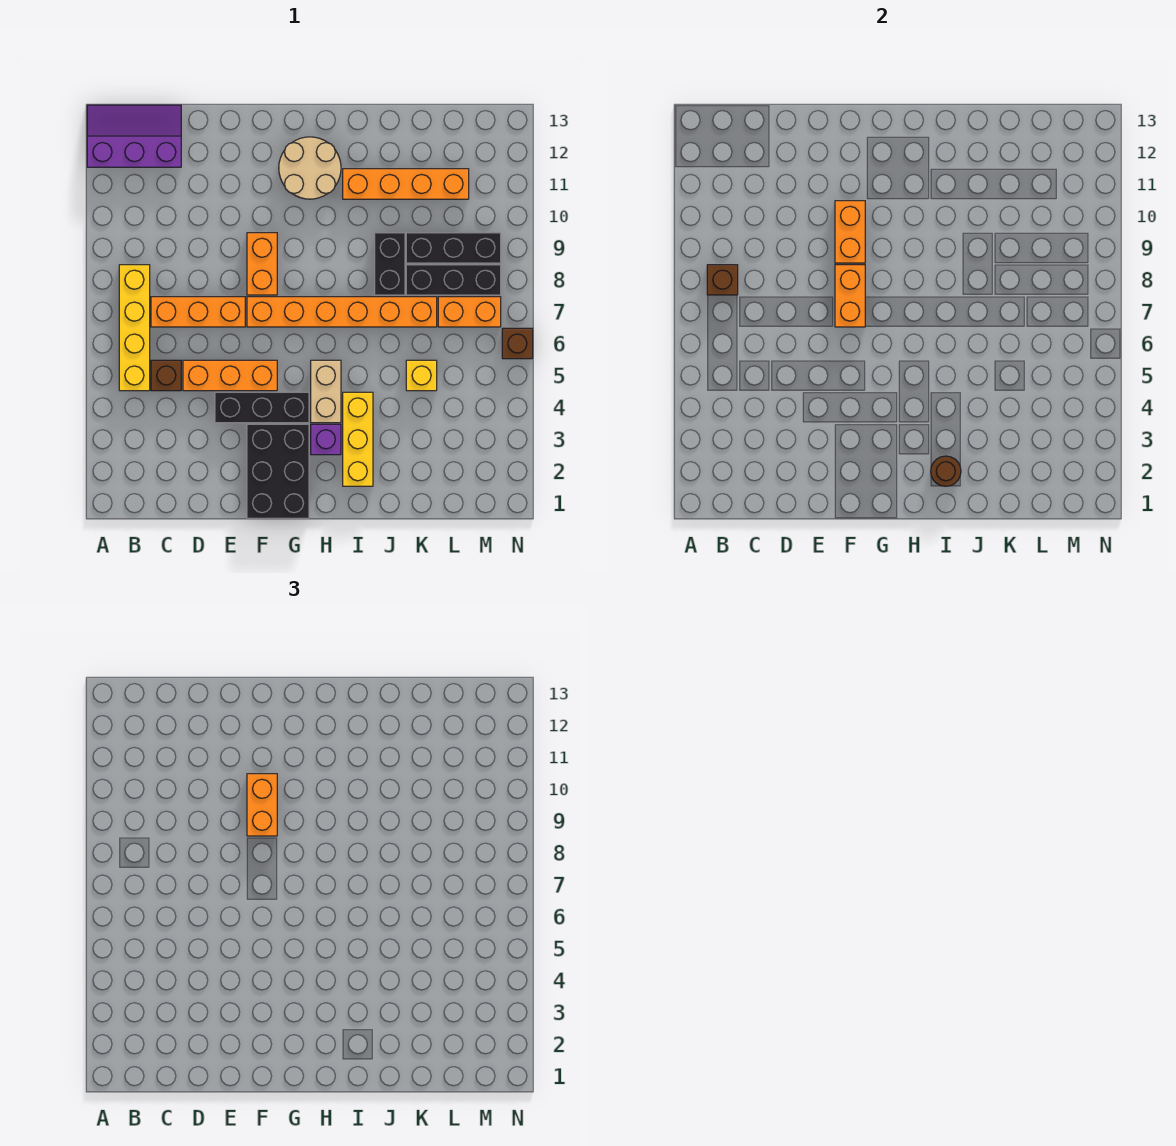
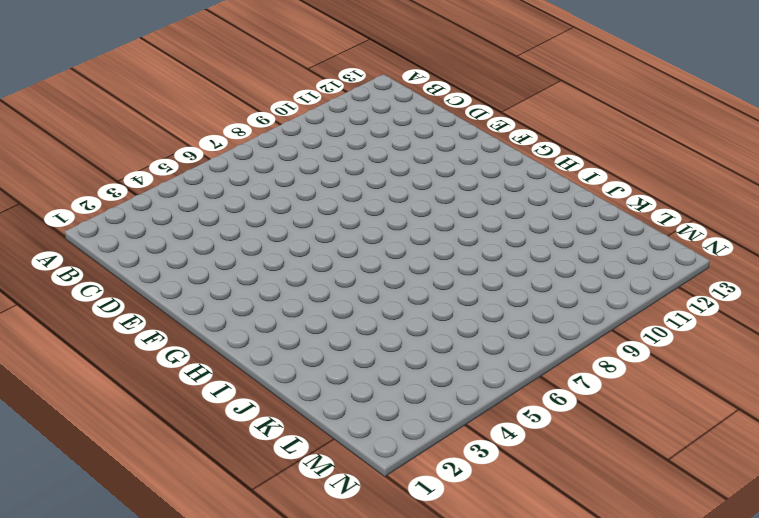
none -> purple slope A12:C13 level 1 top 12
none -> yellow brick B5:B8 level 1
none -> brown brick C5 level 1

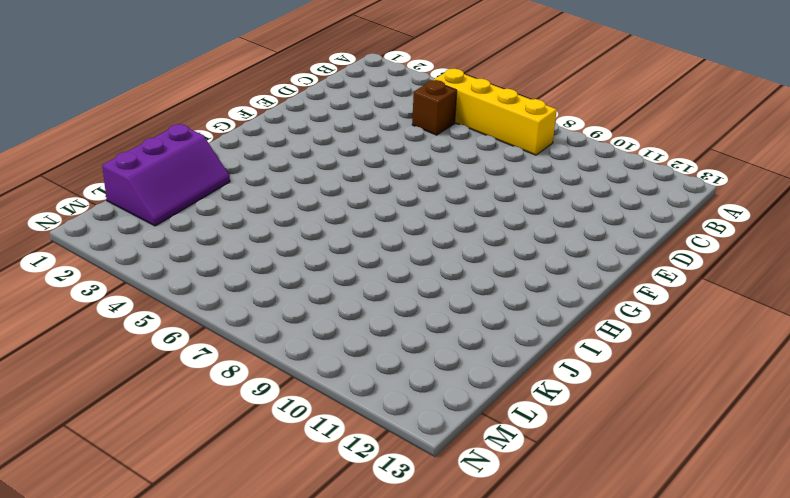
purple slope J1:L2 level 1 top 1 -> purple slope A12:C13 level 1 top 12
none -> orange brick C7:E7 level 1
none -> orange brick D5:F5 level 1
none -> black brick E4:G4 level 1

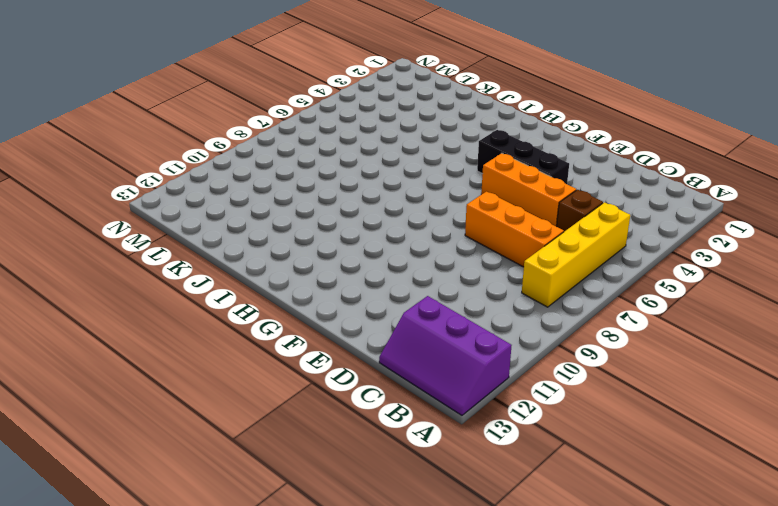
none -> black brick F1:G3 level 1
none -> orange brick F7:K7 level 1
none -> orange brick F8:F9 level 1

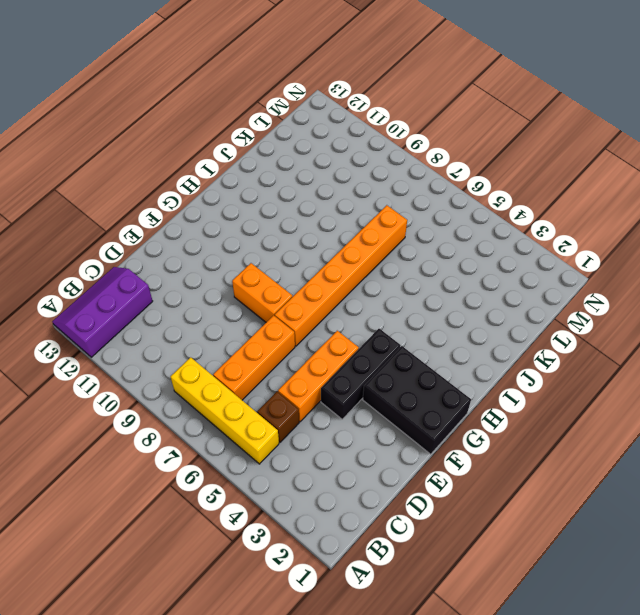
none -> tan round brick G11:H12 level 1
none -> purple brick H3 level 1
none -> tan brick H4:H5 level 1

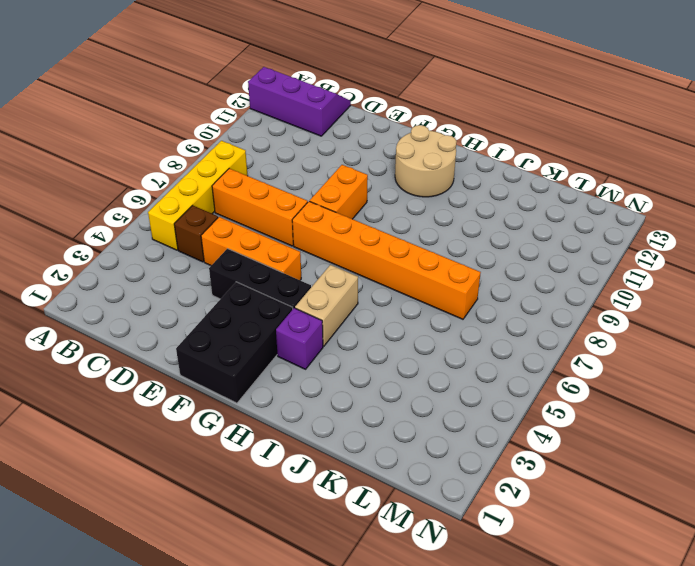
none -> yellow brick I2:I4 level 1
none -> orange brick I11:L11 level 1
none -> black brick J8:J9 level 1

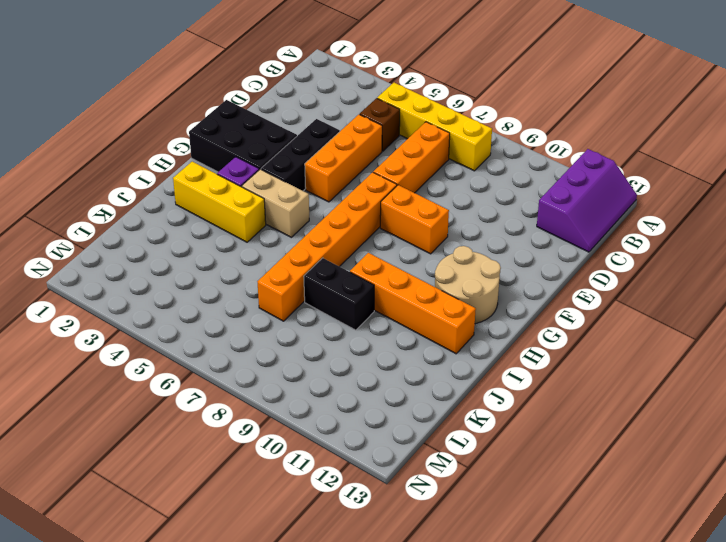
orange brick I9:I12 level 1 -> orange brick I11:L11 level 1
none -> yellow brick K5 level 1
none -> black brick K8:M8 level 1
none -> black brick K9:M9 level 1

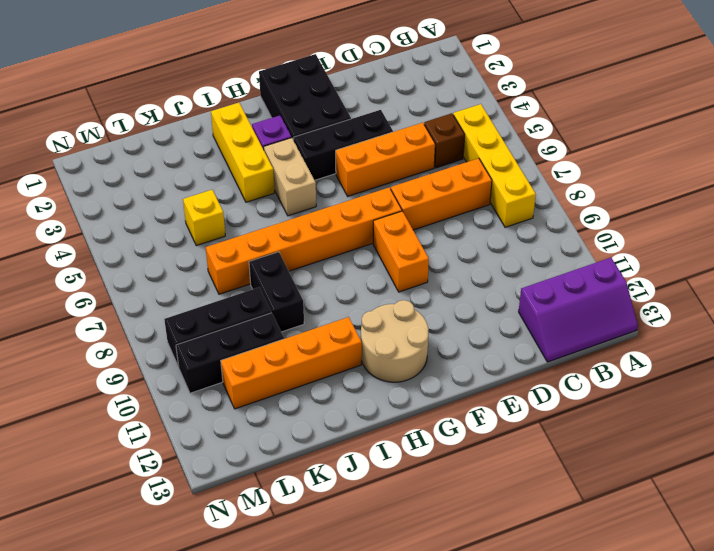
black brick K10:M10 level 1 -> black brick K8:M8 level 1
none -> orange brick L7:M7 level 1
none -> brown brick N6 level 1
none -> brown brick B8 level 2

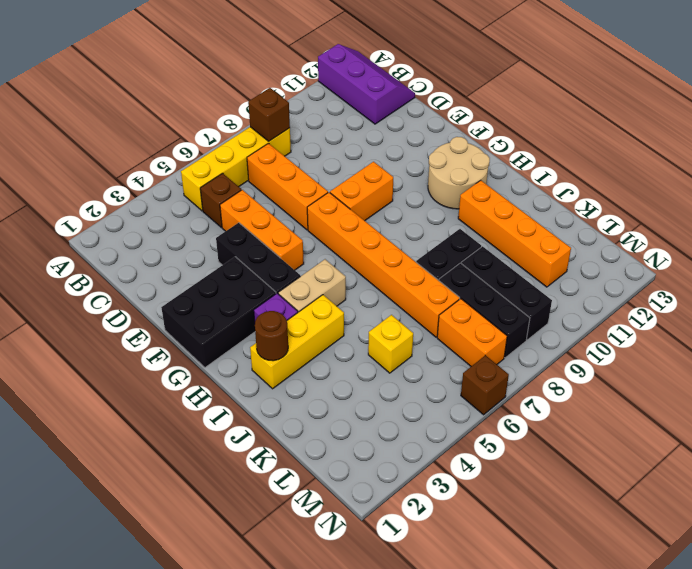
none -> orange brick F7:F8 level 2
none -> orange brick F9:F10 level 2
none -> orange brick F9:F10 level 3

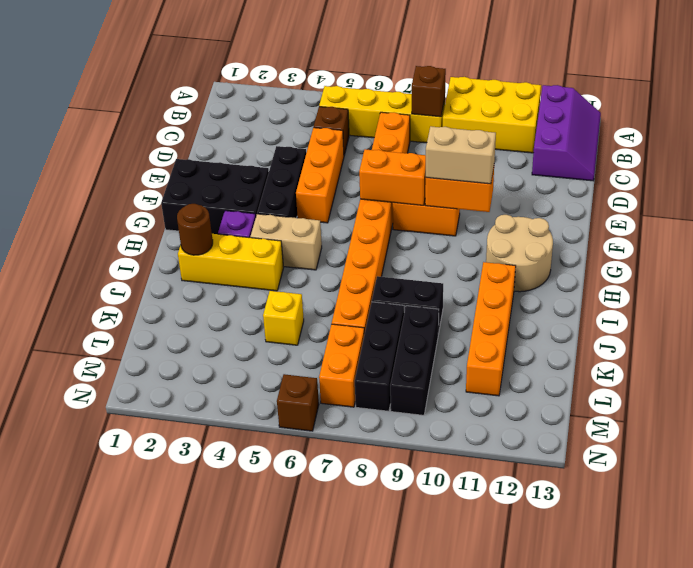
yellow brick A9:B11 level 1 -> none
tan brick F9:F10 level 3 -> orange brick F9:F10 level 3

